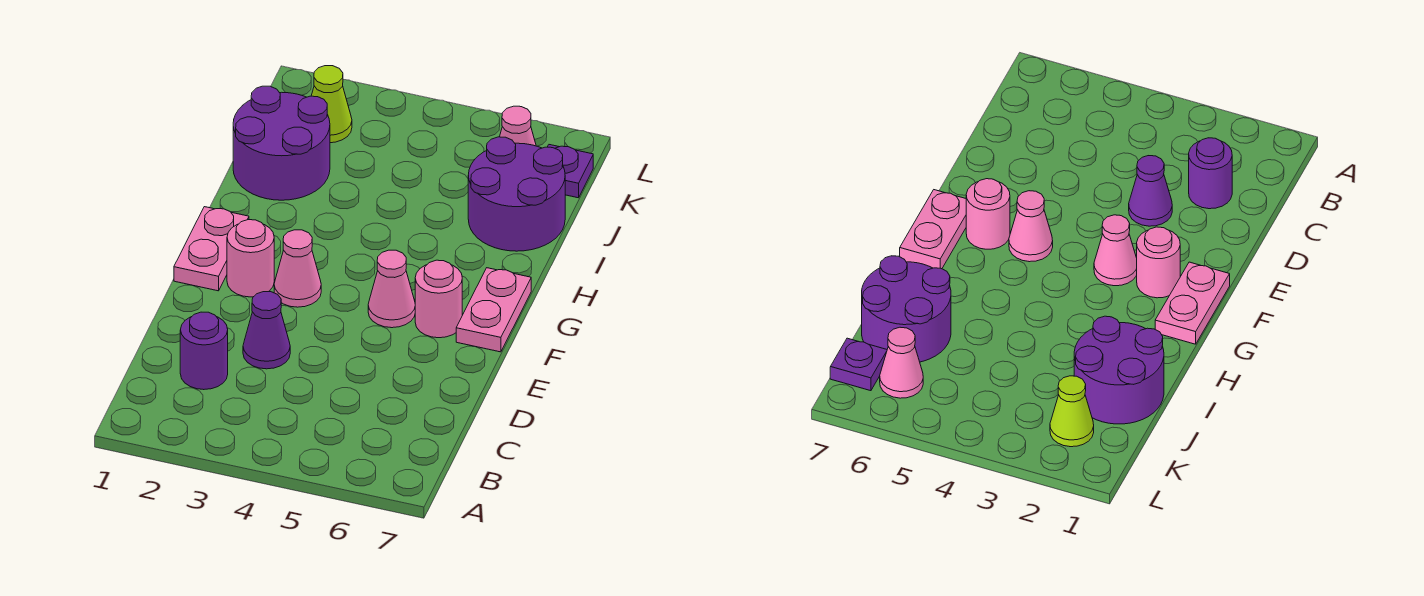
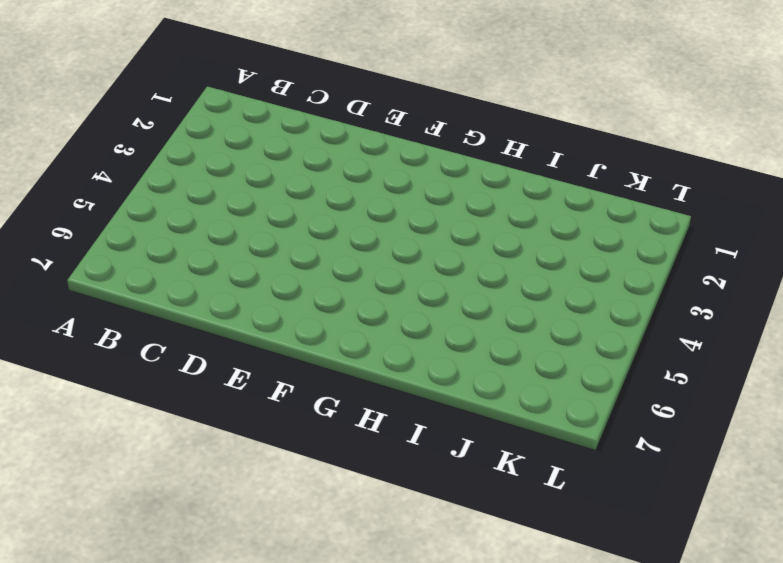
none -> purple round brick C2 level 1
none -> purple cone D3 level 1
none -> pink plate F1:G1 level 1

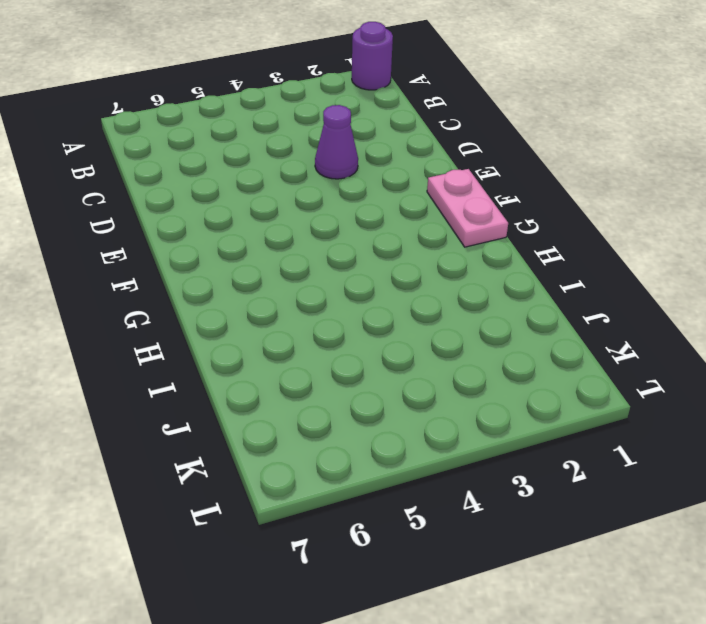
purple round brick A1 level 1 -> purple round brick C2 level 1
none -> pink round brick F2 level 1
none -> pink cone F3 level 1
none -> pink cone F5 level 1

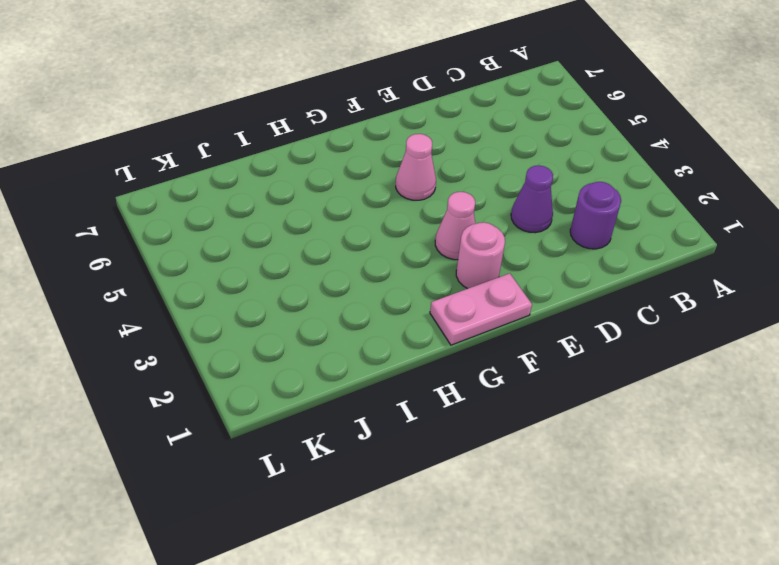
none -> pink round brick F6 level 1
none -> pink plate F7:G7 level 1
none -> purple round brick I1:J2 level 1

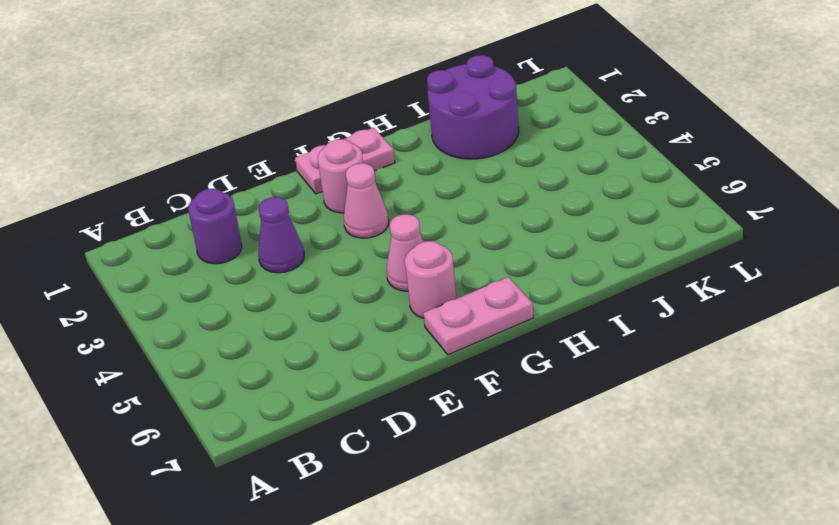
none -> purple round brick I6:J7 level 1
none -> lime cone K2 level 1
none -> pink cone K6 level 1

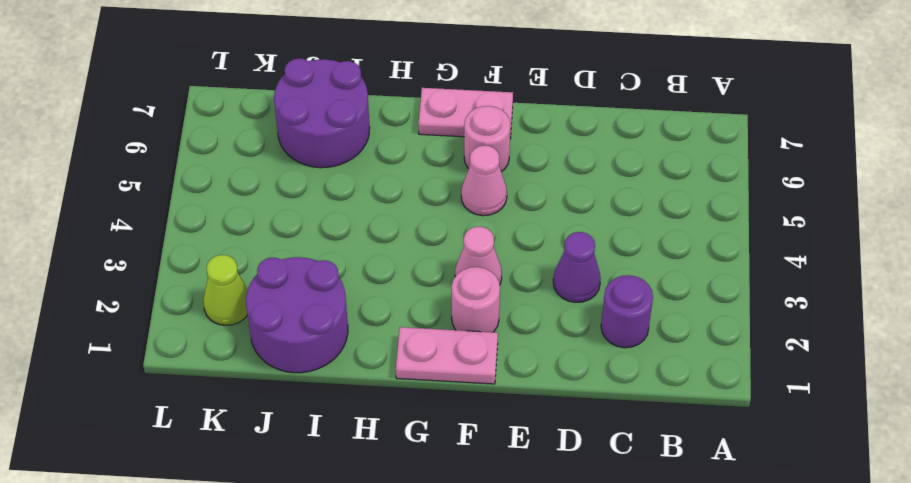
none -> pink cone K6 level 1
none -> purple plate K7 level 1

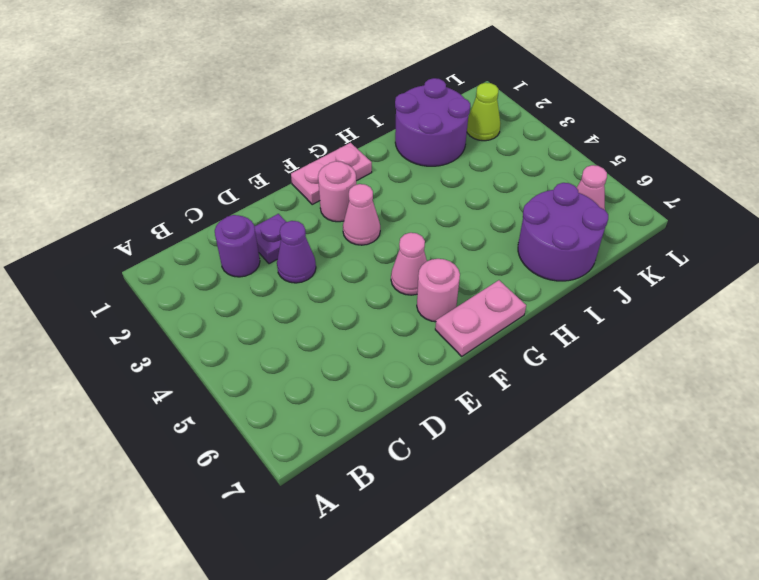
purple plate D2 level 1 -> purple plate K7 level 1

